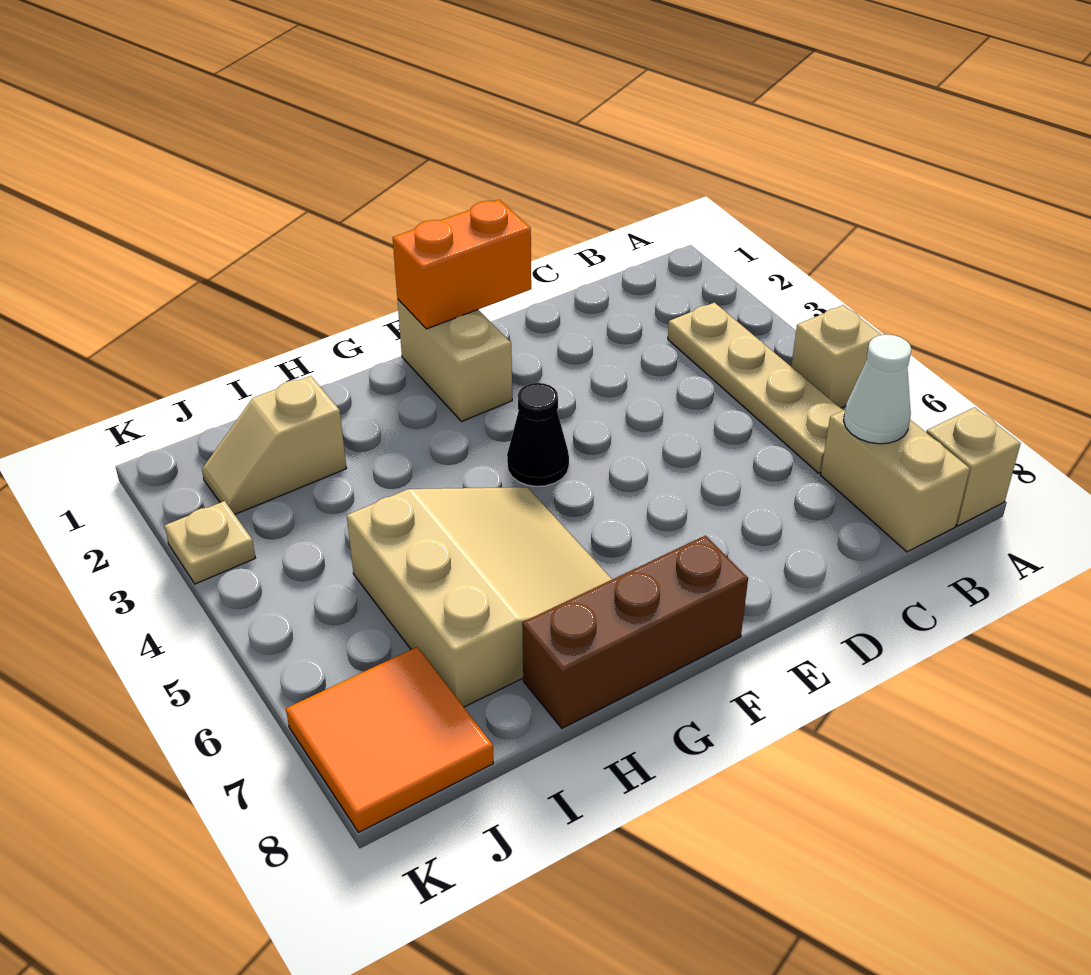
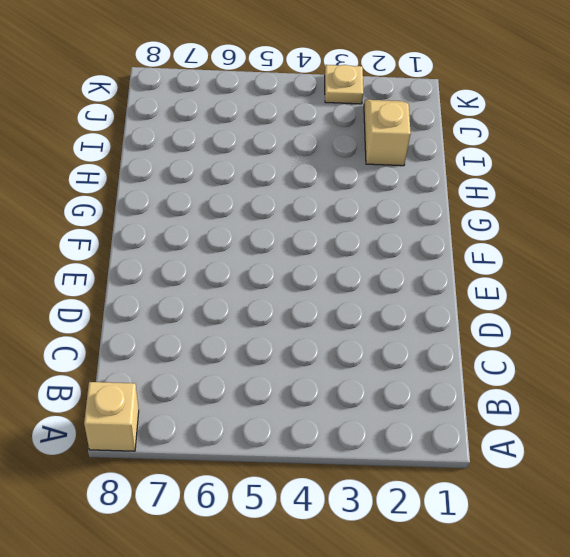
none -> tan brick A5 level 1
none -> tan plate B3:B6 level 1
none -> tan brick B7:B8 level 1

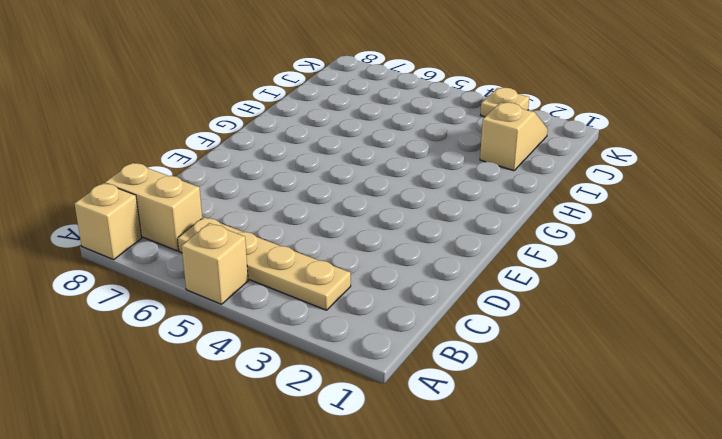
none -> tan brick F1:F2 level 1
none -> black cone F4 level 1
none -> brown brick F8:H8 level 1

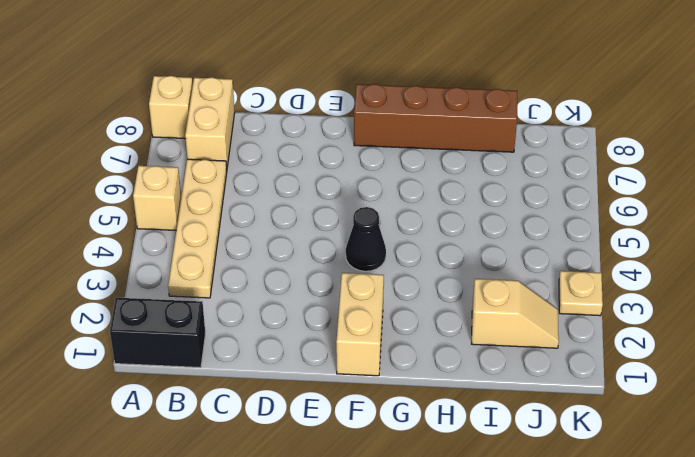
black brick A1:B1 level 1 -> none
brown brick F8:I8 level 1 -> brown brick F8:H8 level 1
none -> tan slope G5:I7 level 1 top I
none -> orange tile J7:K8 level 1
none -> white cone B7 level 2

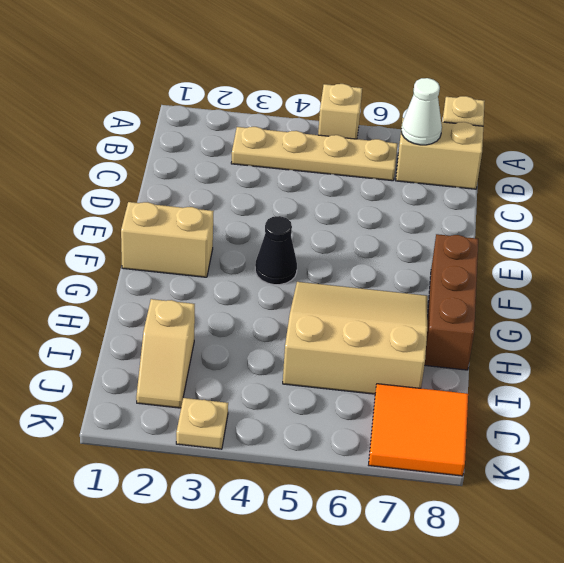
none -> orange brick E1:F1 level 2

